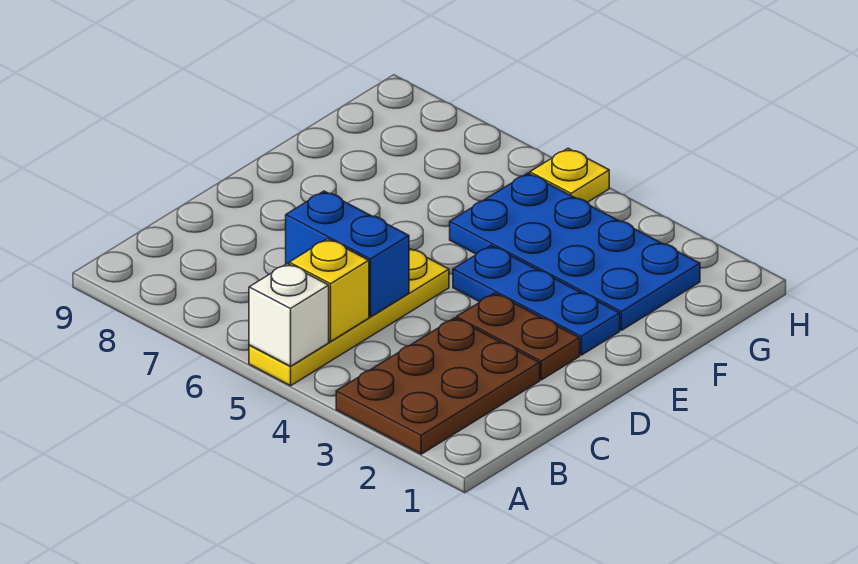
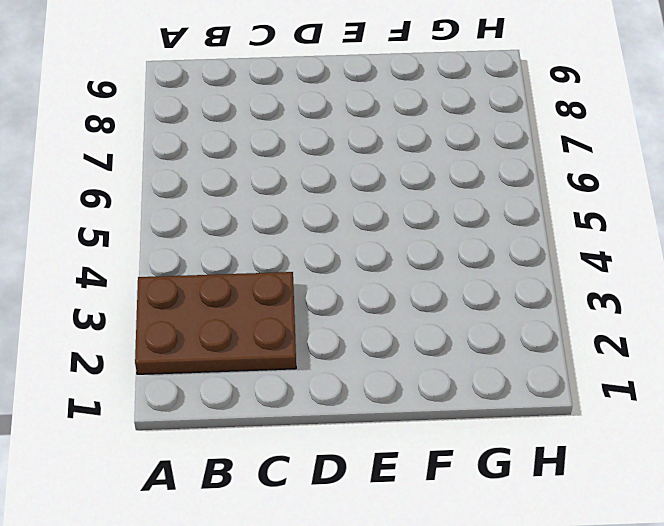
none -> yellow plate A5:D5 level 1
none -> brown plate D2:D3 level 1

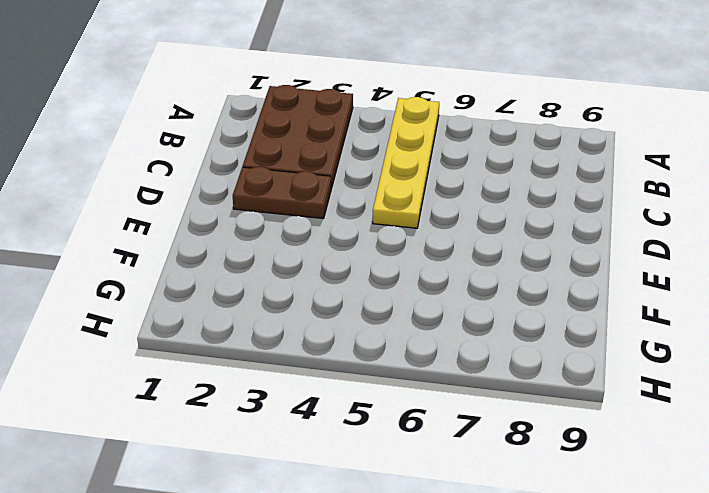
none -> blue plate E2:E4 level 1
none -> blue plate F2:G5 level 1

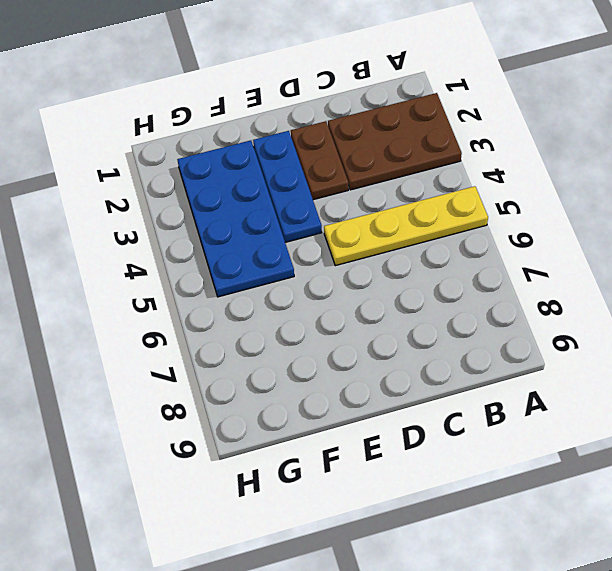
none -> yellow plate H5 level 1
none -> white brick A5 level 2

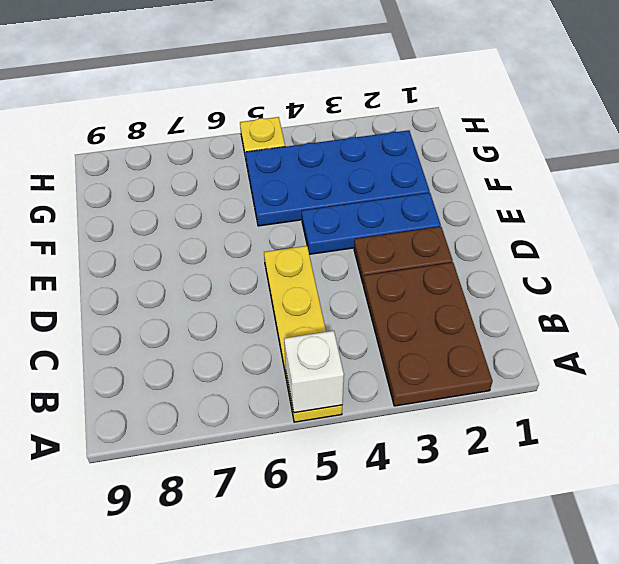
none -> yellow brick B5 level 2
none -> blue brick C5:C6 level 2

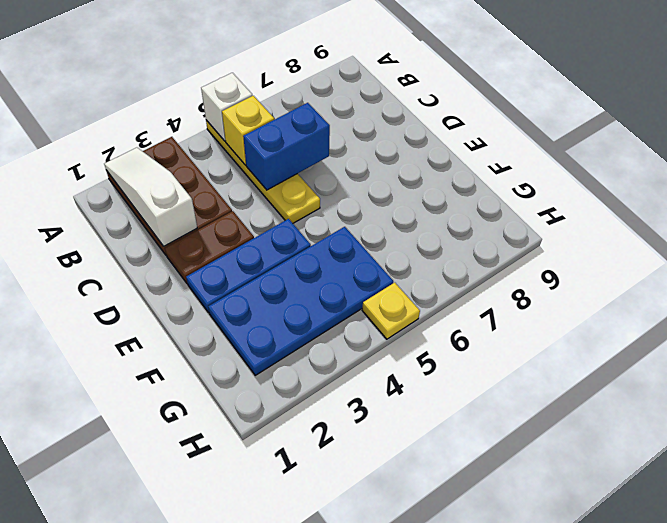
white slope A2:C2 level 2 top C -> none

